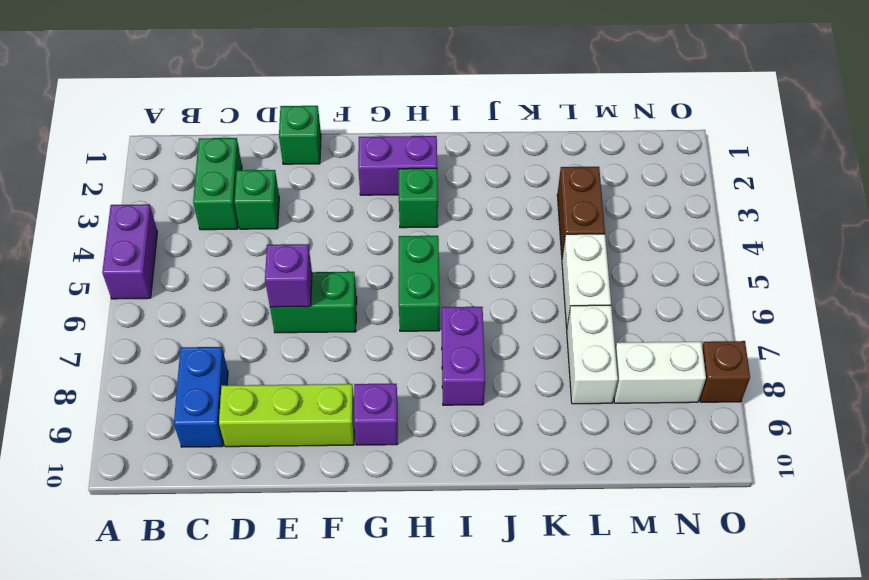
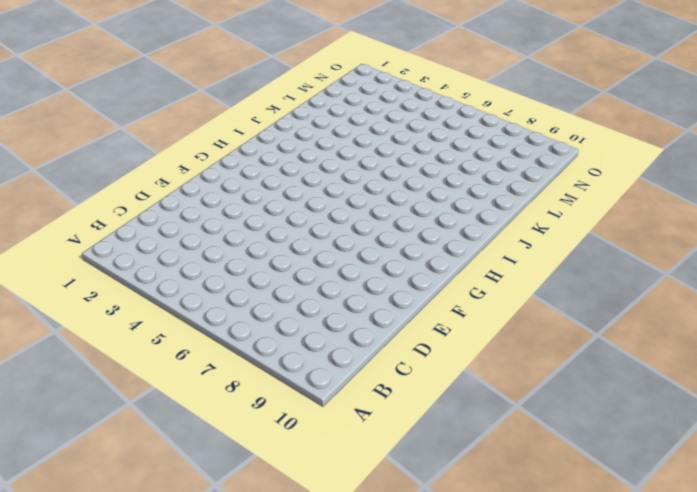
none -> purple brick A4:A5 level 1
none -> green brick C2:C3 level 1
none -> blue brick C8:C9 level 1

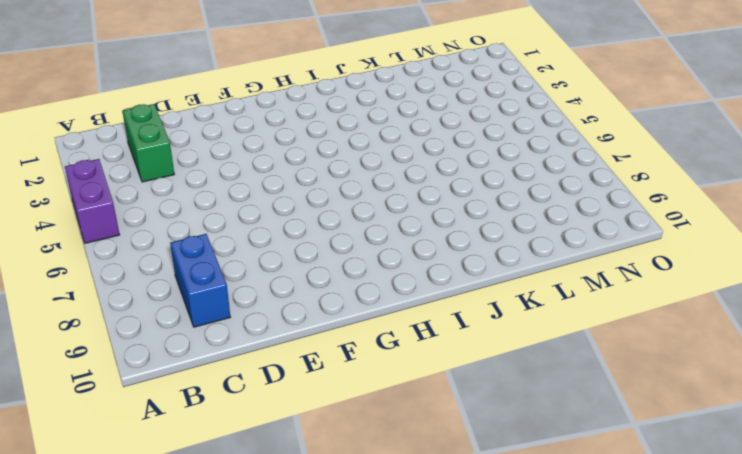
none -> green brick D3 level 1
none -> lime brick D9:F9 level 1
none -> green brick E1 level 1

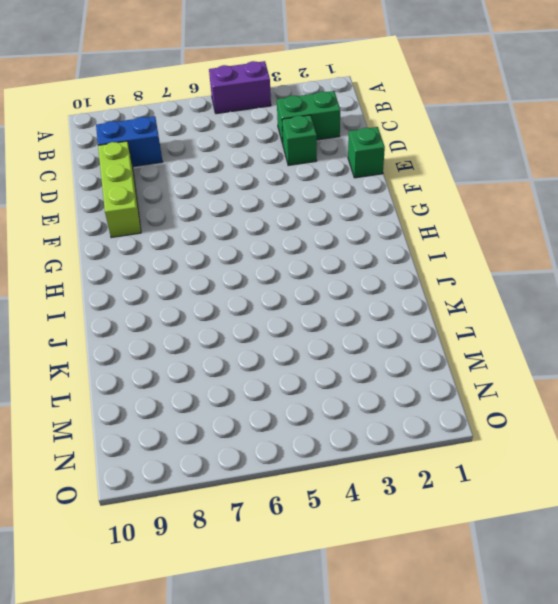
none -> green brick E6:F6 level 1
none -> purple brick G2:H2 level 1
none -> purple brick G9 level 1

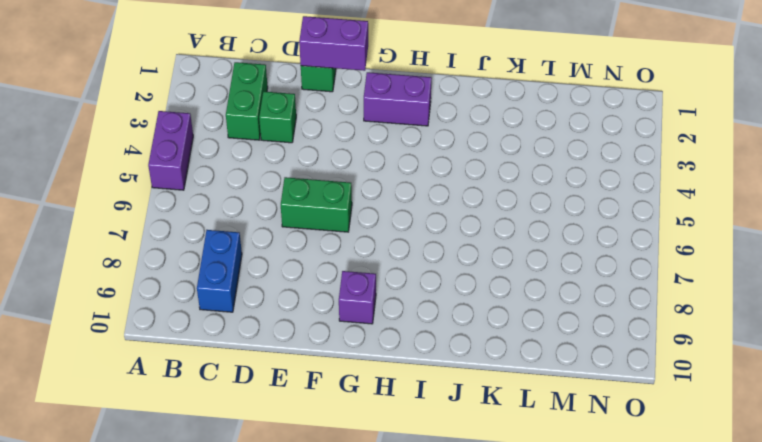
purple brick E1:F1 level 2 -> purple brick I7:I8 level 1
none -> lime brick D9:F9 level 1
none -> green brick H3 level 1
none -> green brick H5:H6 level 1

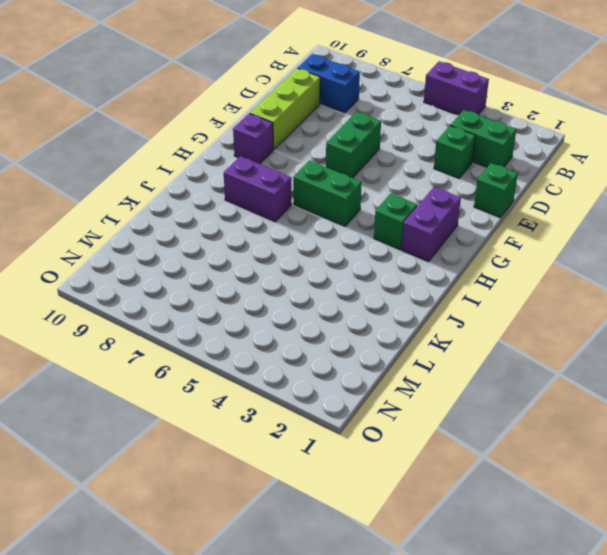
none -> brown brick L3:L4 level 1
none -> white brick L5:L6 level 1
none -> white brick L7:L8 level 1

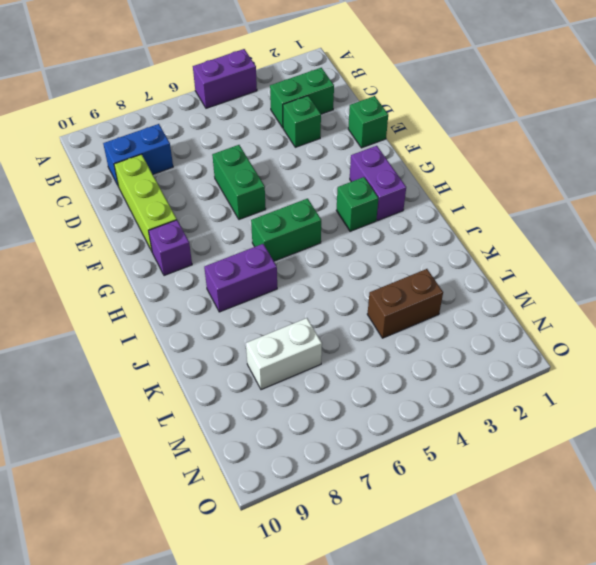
none -> white brick L5:L6 level 1
none -> white brick M8:N8 level 1
none -> brown brick O8 level 1

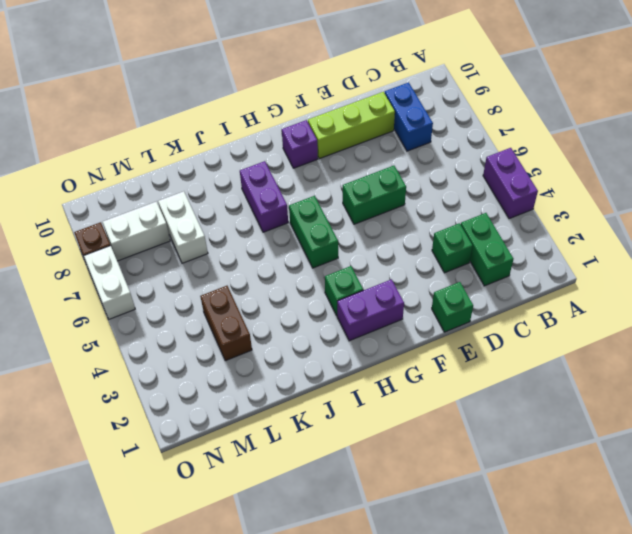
white brick O6:O7 level 1 -> white brick L5:L6 level 1
none -> purple brick E6 level 2

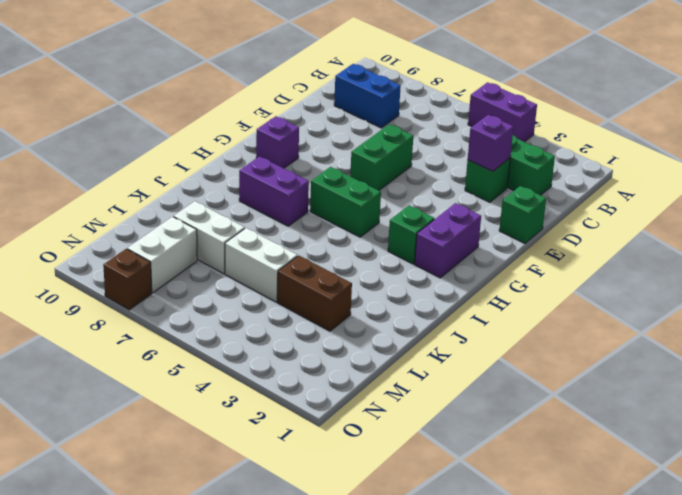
purple brick D3 level 2 -> purple brick E6 level 2
none -> lime brick D9:F9 level 1

